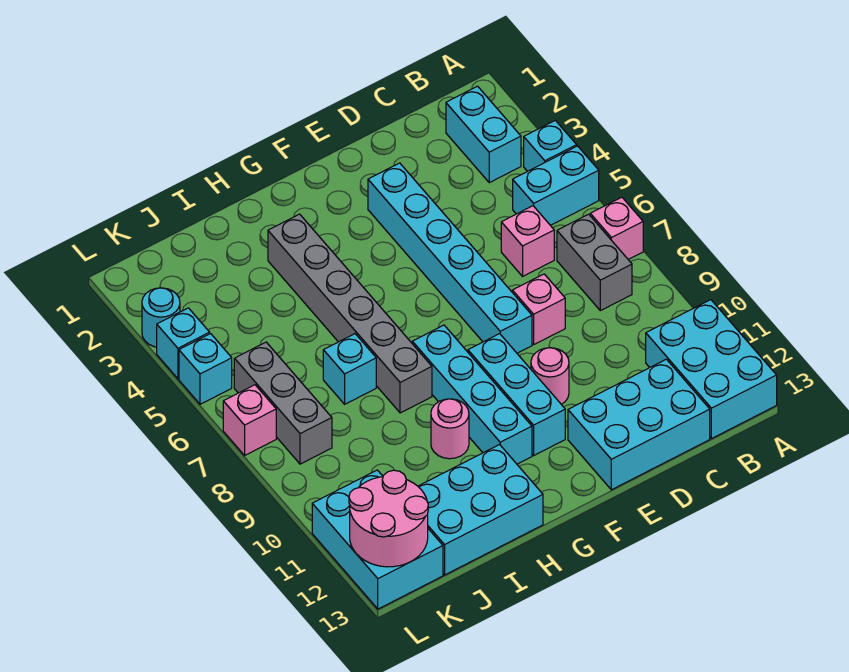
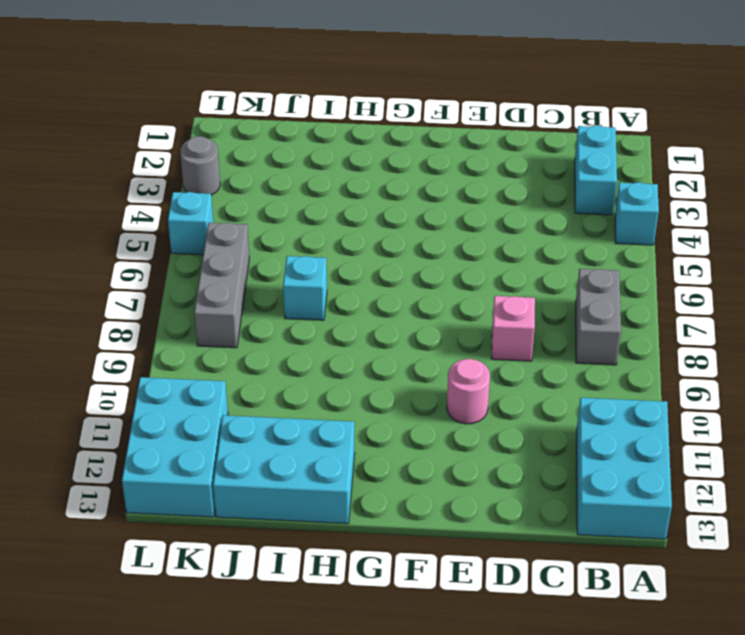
grey round brick L3 level 1 -> cyan round brick L3 level 1
none -> cyan brick A5:B5 level 1
none -> pink brick A7 level 1
none -> pink brick C6 level 1

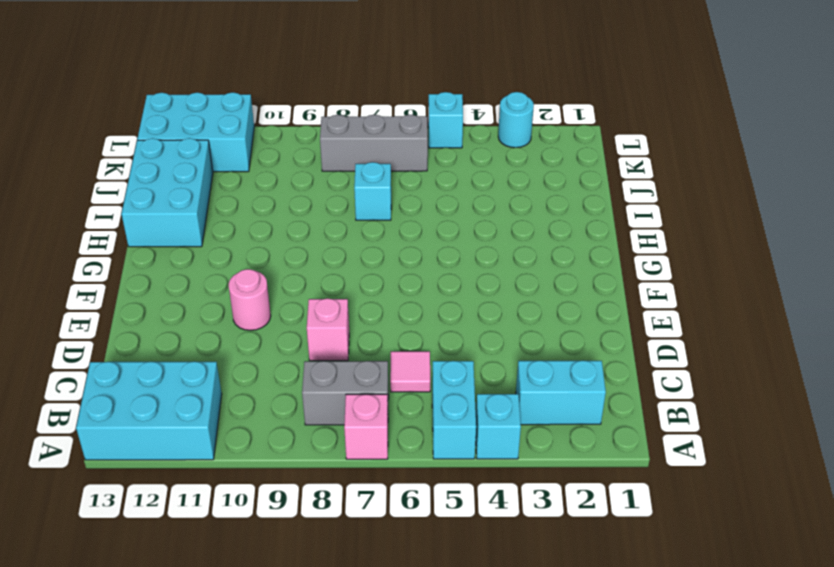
pink tile C6 level 1 -> pink brick C6 level 1
none -> cyan brick C12:E13 level 1
none -> cyan brick E3:E8 level 1
none -> cyan brick F9:F11 level 1

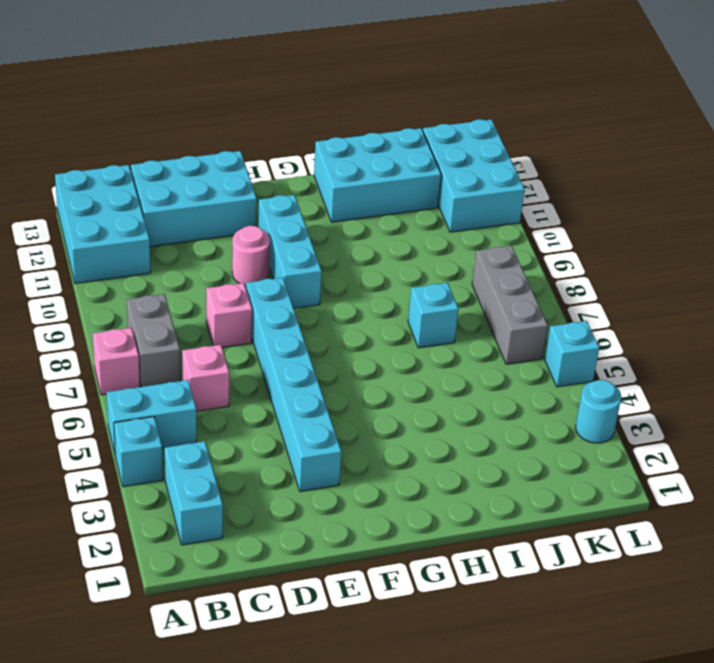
none -> cyan brick G8:G11 level 1
none -> grey brick H3:H8 level 1
none -> pink round brick H10 level 1

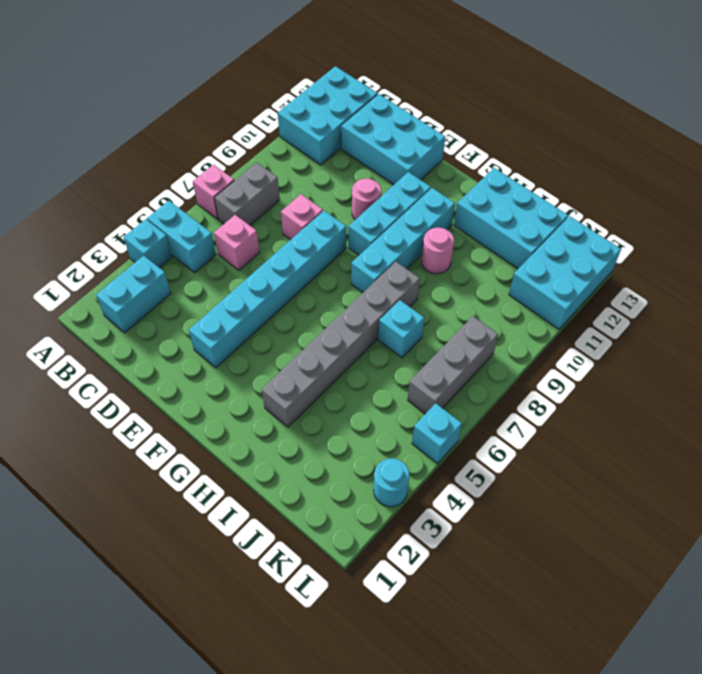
none -> cyan brick L4 level 1
none -> pink brick L7 level 1
none -> pink round brick K12:L13 level 2

